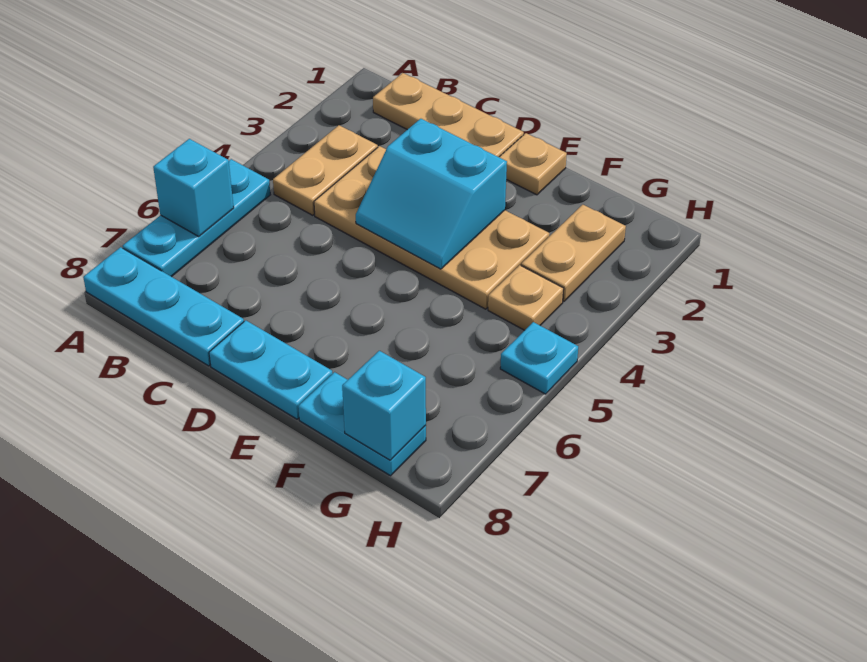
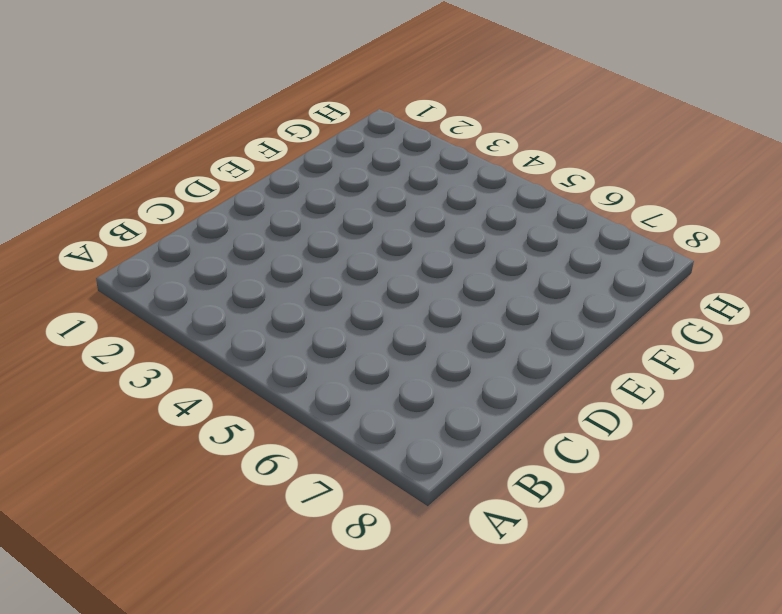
none -> cyan plate A5:A7 level 1
none -> cyan plate A8:C8 level 1
none -> tan plate B1:D1 level 1

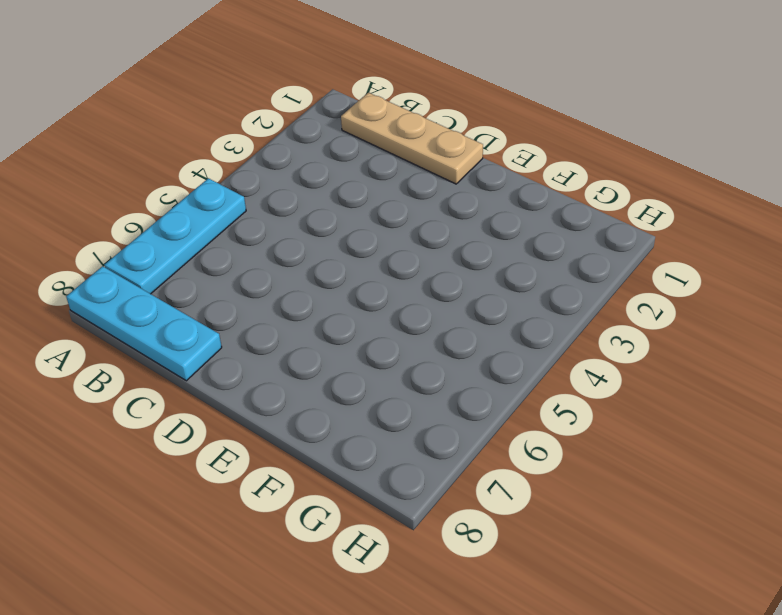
none -> tan plate B3:B4 level 1
none -> tan plate C3:F4 level 1
none -> cyan plate D8:E8 level 1

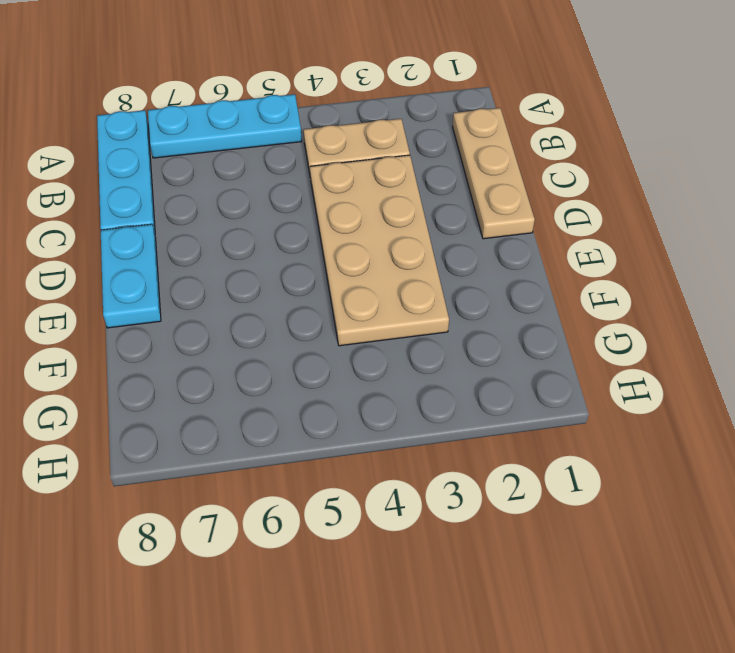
none -> tan plate E1 level 1
none -> cyan plate F8:G8 level 1
none -> tan plate G2:G3 level 1

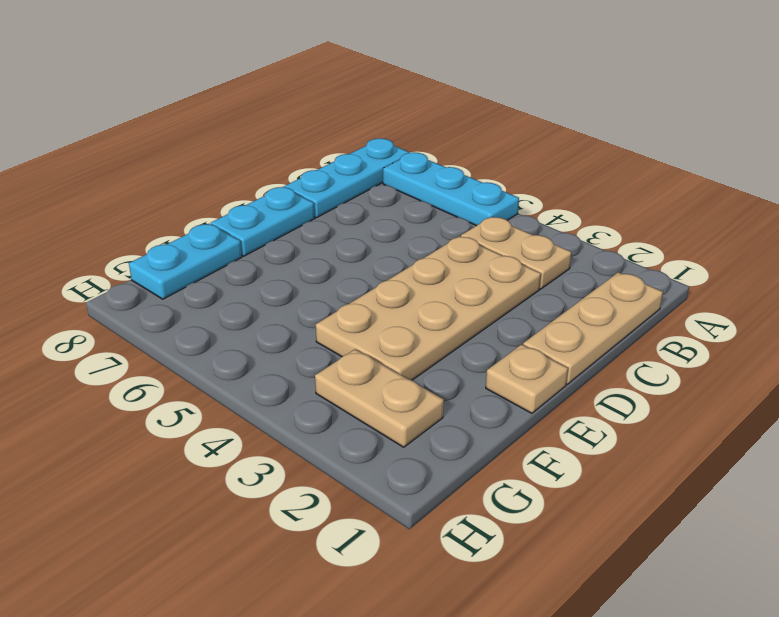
none -> tan plate G4 level 1
none -> cyan plate H5 level 1
none -> cyan brick A6 level 2

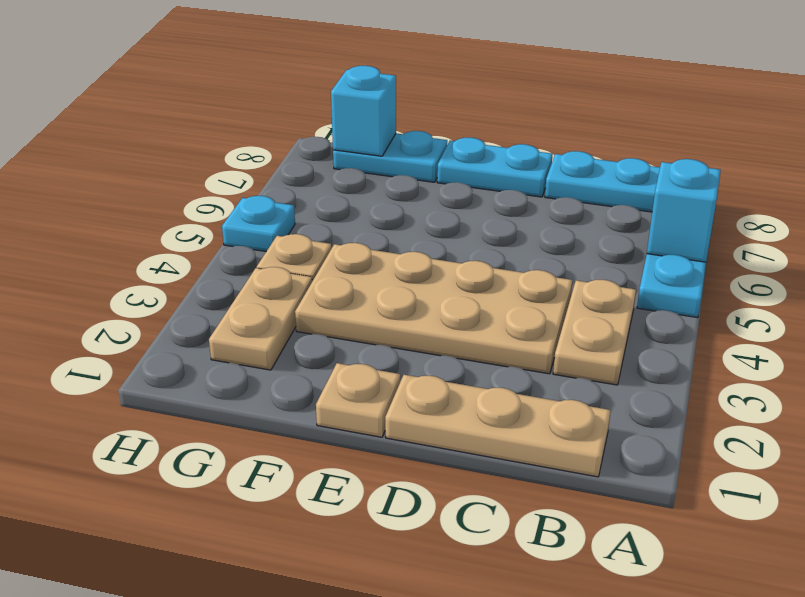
none -> cyan slope D3:E4 level 2 top 3

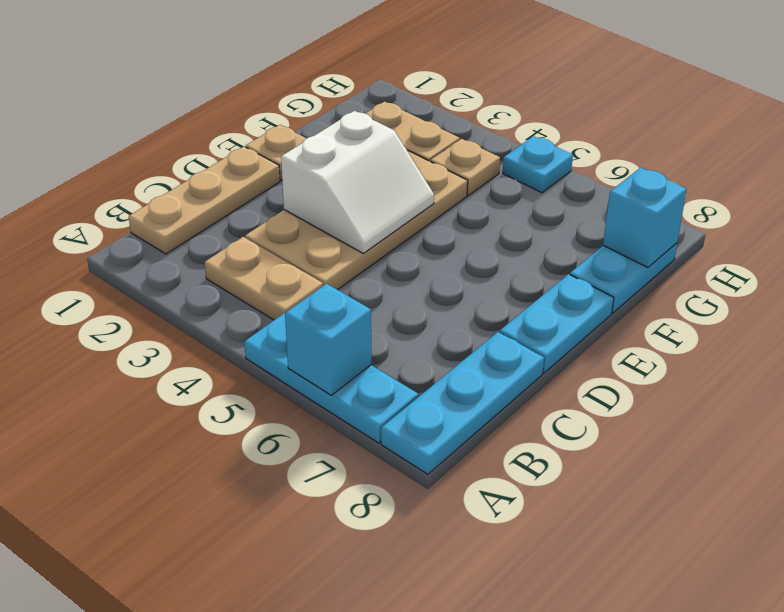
white slope D3:E4 level 2 top 3 -> cyan slope D3:E4 level 2 top 3

